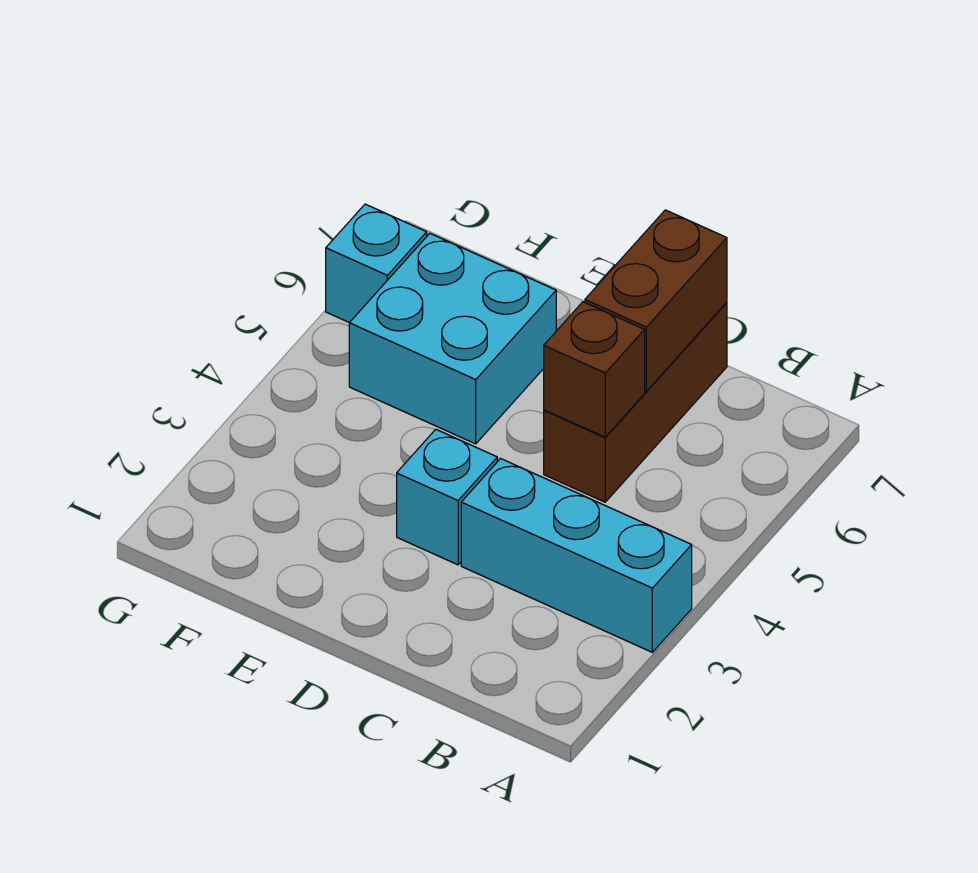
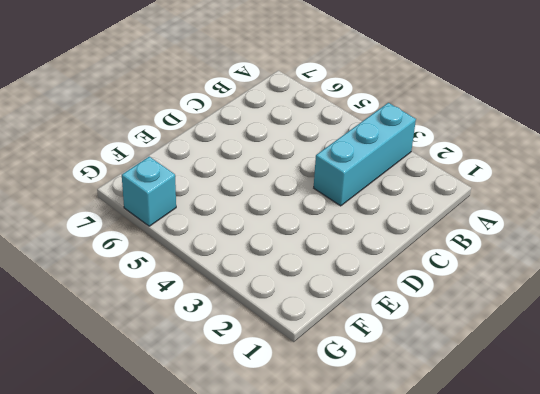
none -> brown brick C5:C7 level 1
none -> cyan brick D3 level 1

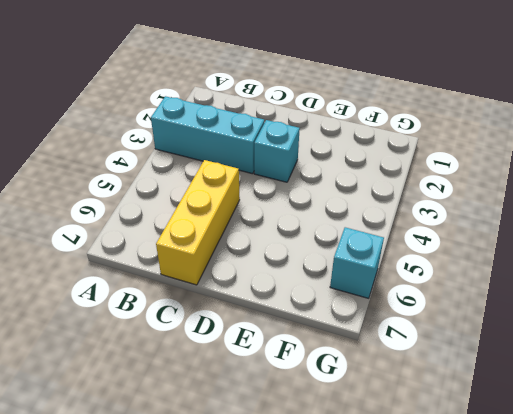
yellow brick C5:C7 level 1 -> brown brick C5:C7 level 1
none -> cyan brick E5:F6 level 1
none -> brown brick C5 level 2

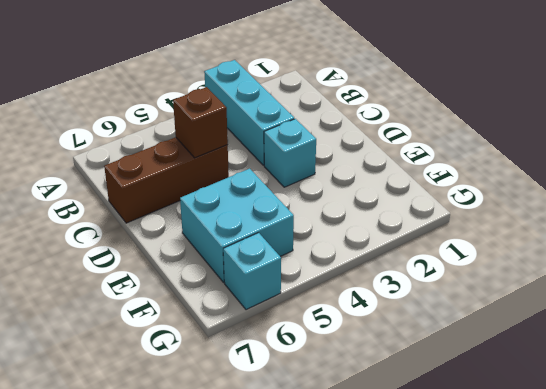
none -> brown brick C6:C7 level 2

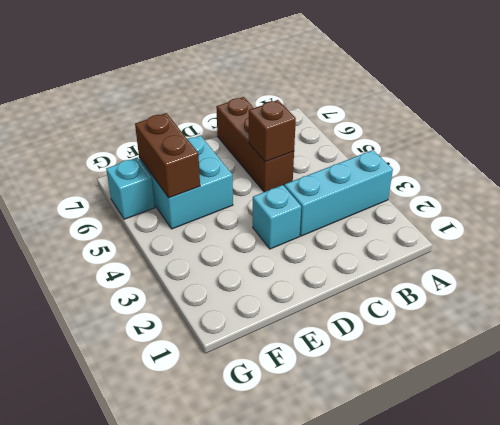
brown brick F5:F6 level 2 -> brown brick C6:C7 level 2

